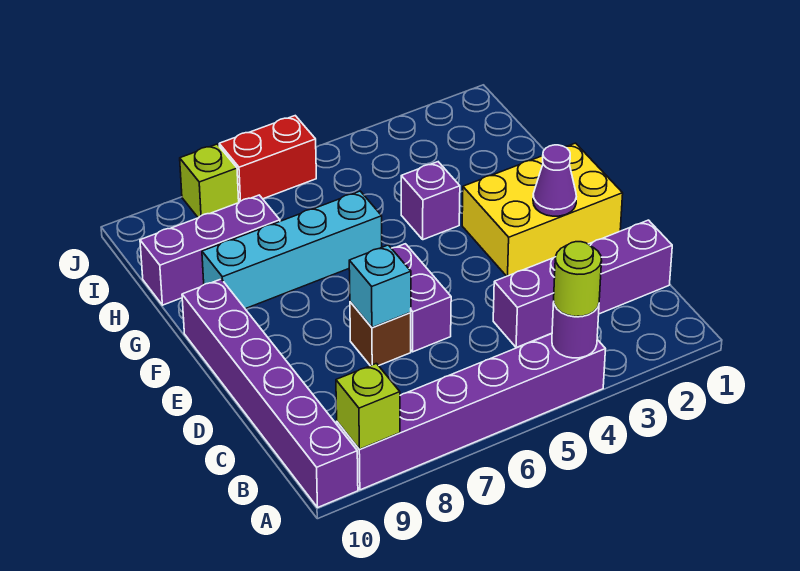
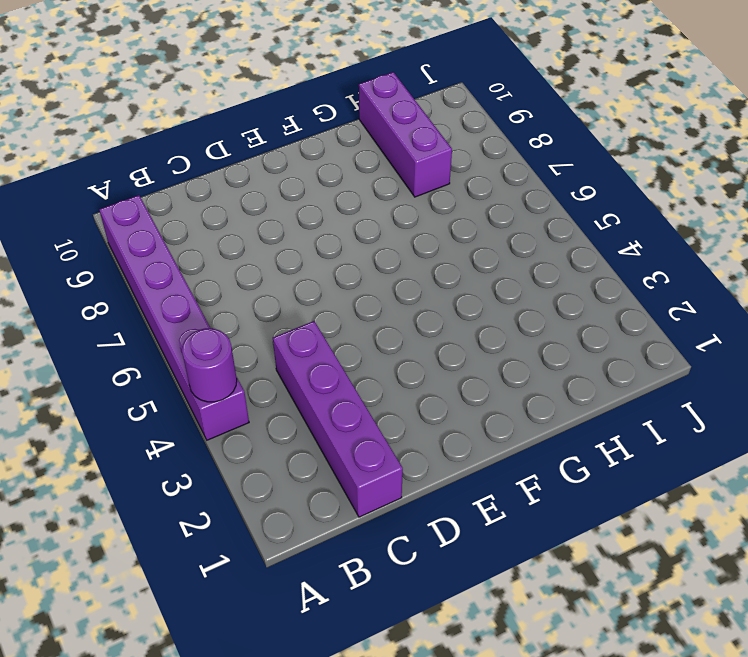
none -> purple brick A10:F10 level 1
none -> purple brick D6:E6 level 1
none -> brown brick D7 level 1

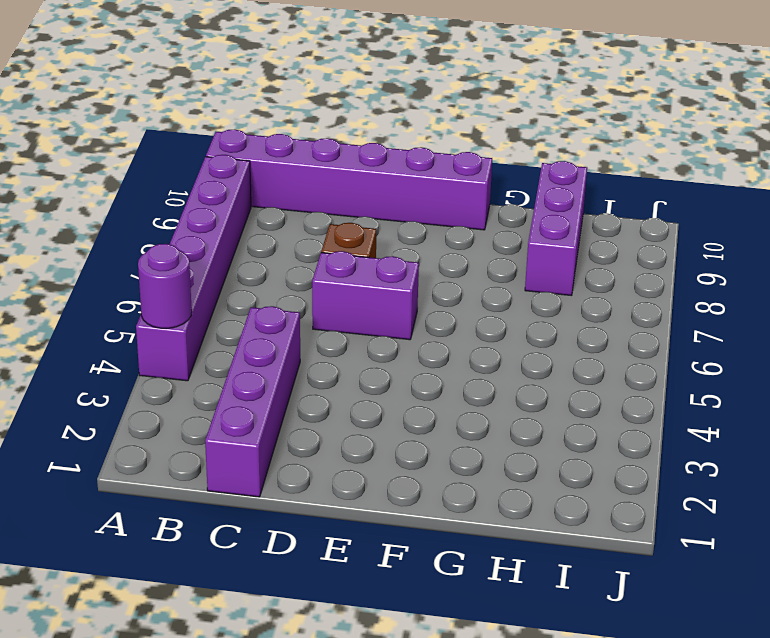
none -> yellow brick E1:F3 level 1
none -> purple brick G4 level 1
none -> cyan brick G6:G9 level 1

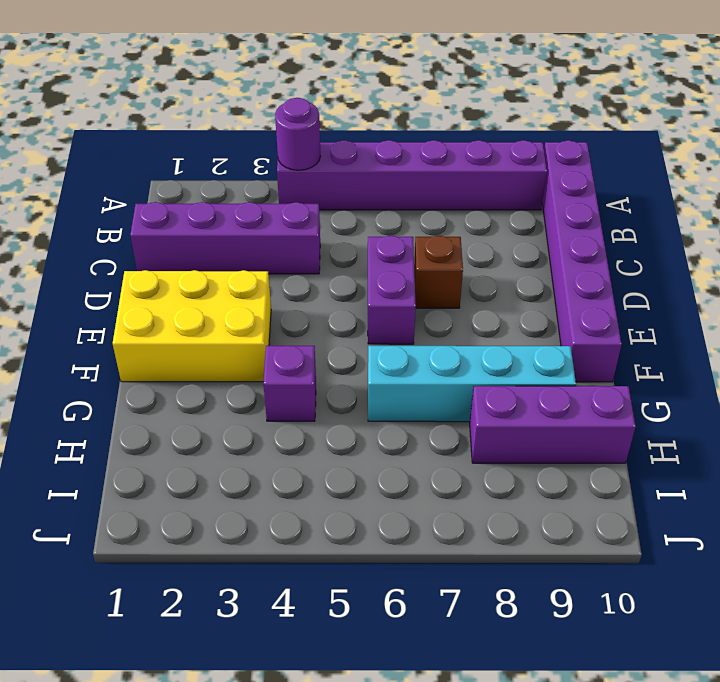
none -> red brick J6:J7 level 1
none -> lime brick J8 level 1
none -> lime brick A9 level 2

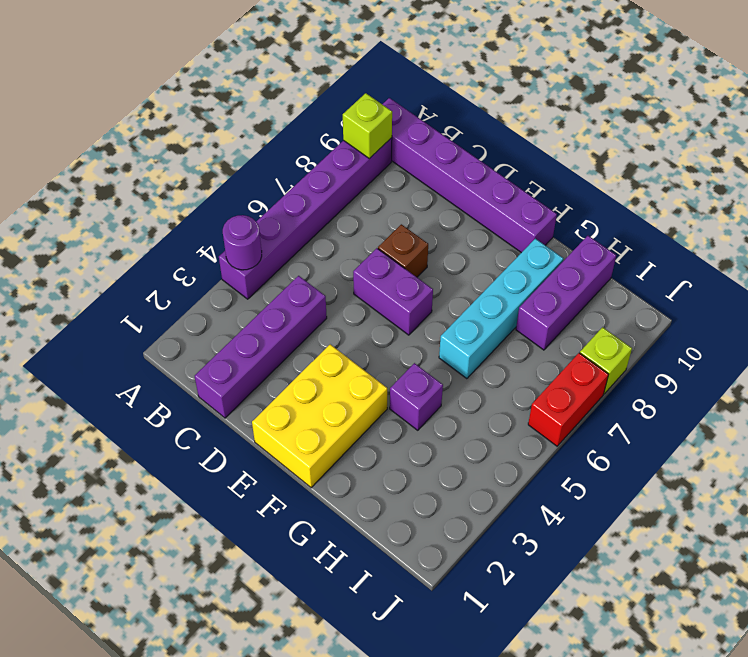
none -> cyan brick D7 level 2
none -> purple cone E2 level 2
none -> lime round brick A4 level 3

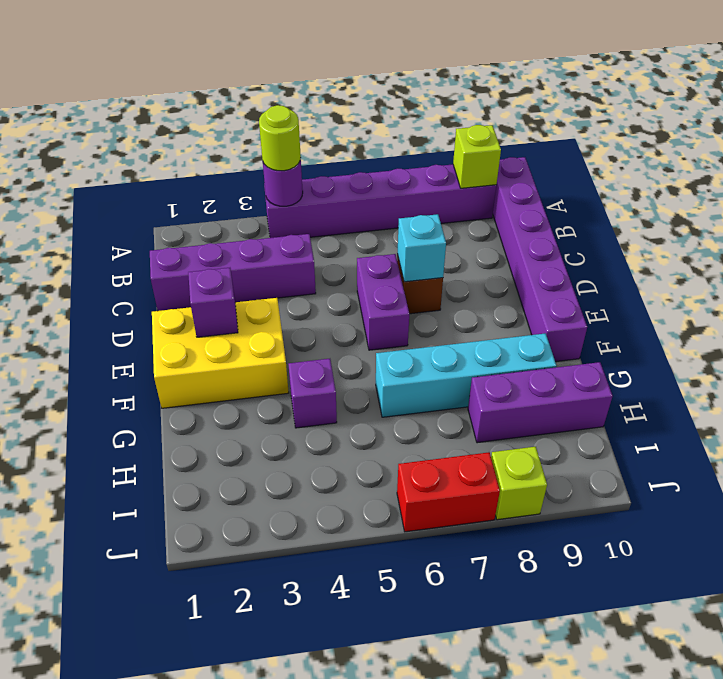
purple brick E2 level 2 -> purple cone E2 level 2

